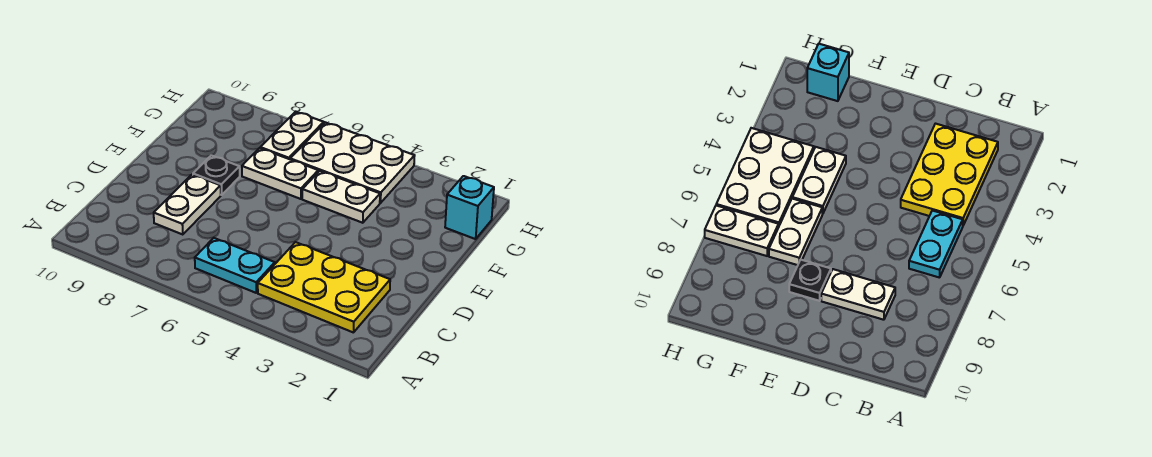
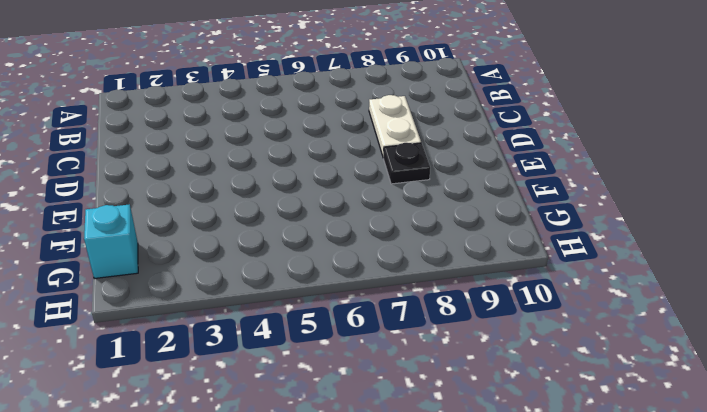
none -> yellow plate B2:C4 level 1
none -> cyan plate B5:B6 level 1

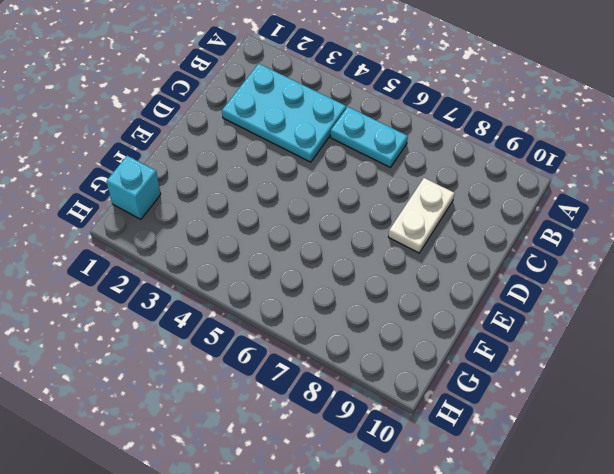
cyan plate B2:C4 level 1 -> yellow plate B2:C4 level 1
none -> black plate E8 level 1
none -> white plate F4:F5 level 1

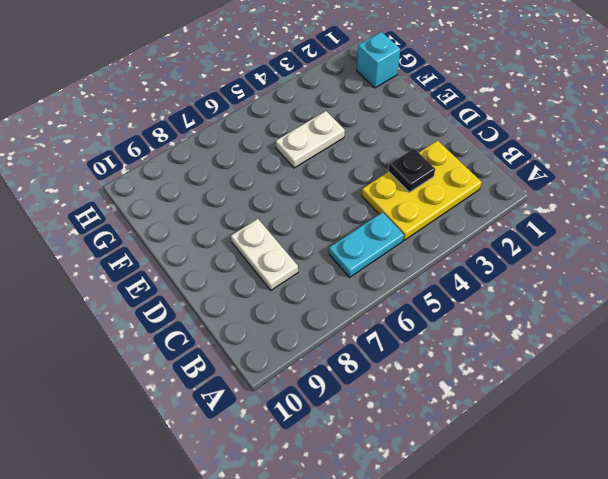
black plate C3 level 2 -> black plate E8 level 1
none -> white plate F6:F7 level 1
none -> white plate G4:H6 level 1

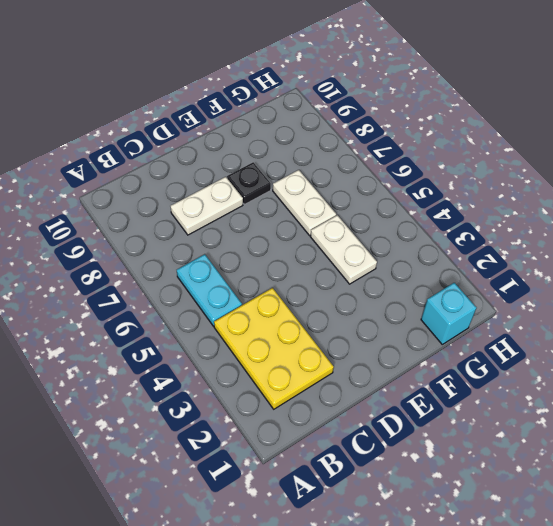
none -> white plate G4:H6 level 1
none -> white plate G7:H7 level 1

